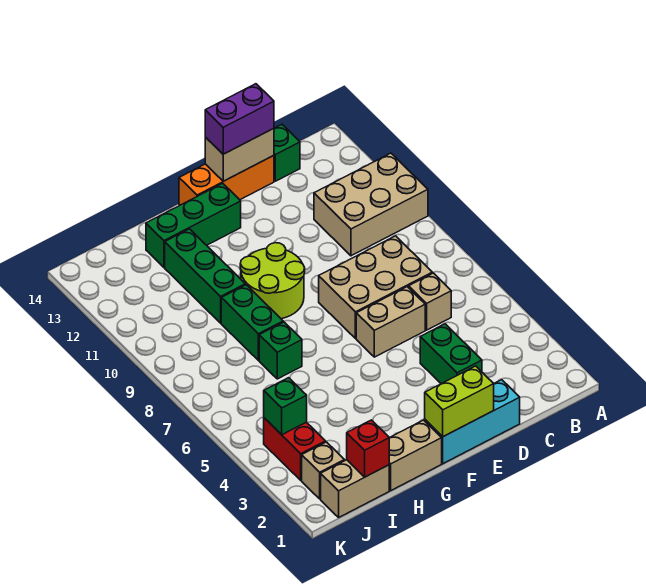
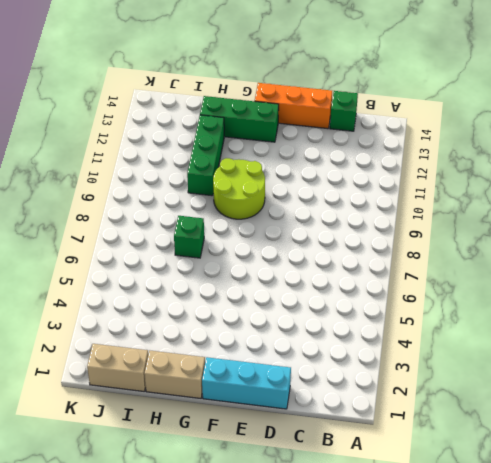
none -> tan brick A10:C11 level 1
none -> tan brick C6 level 1
none -> tan brick C7:E8 level 1

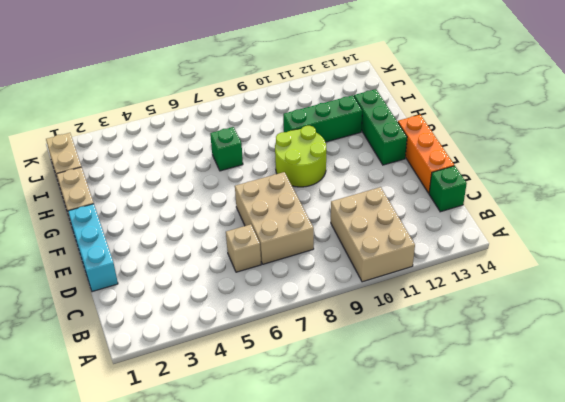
none -> green brick D3:D4 level 1
none -> tan brick D6:E6 level 1
none -> green brick H8:H9 level 1

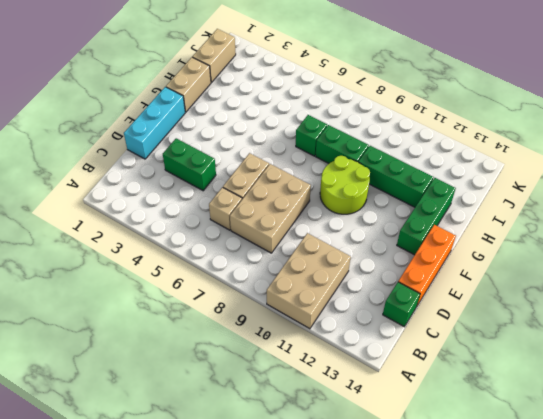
none -> tan brick J2 level 1
none -> red brick J3:J4 level 1
none -> tan brick D14:E14 level 2

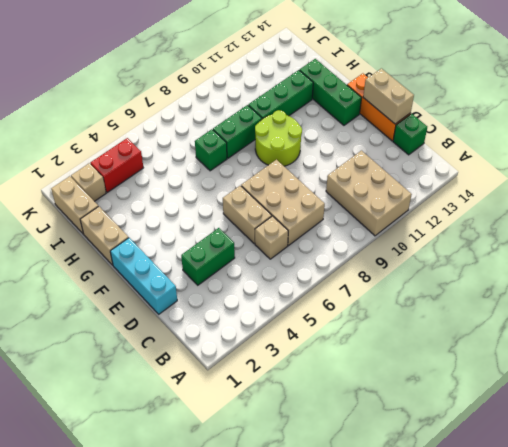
none -> lime brick E1:F1 level 2
none -> red brick I1 level 2
none -> green brick J4 level 2

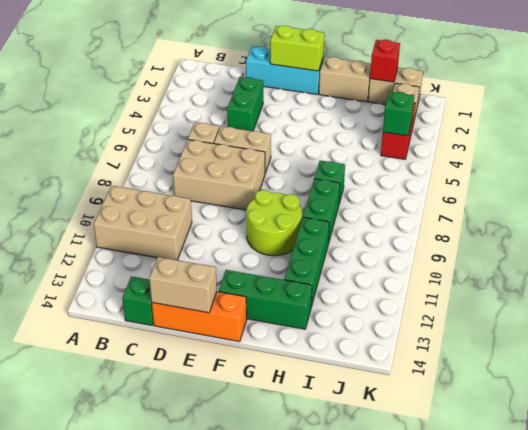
none -> purple brick D14:E14 level 3

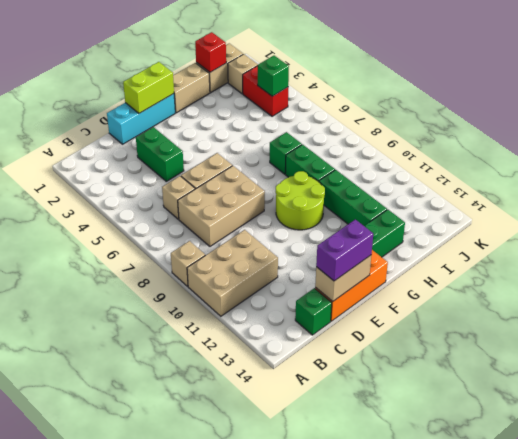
tan brick A9 level 1 -> none

